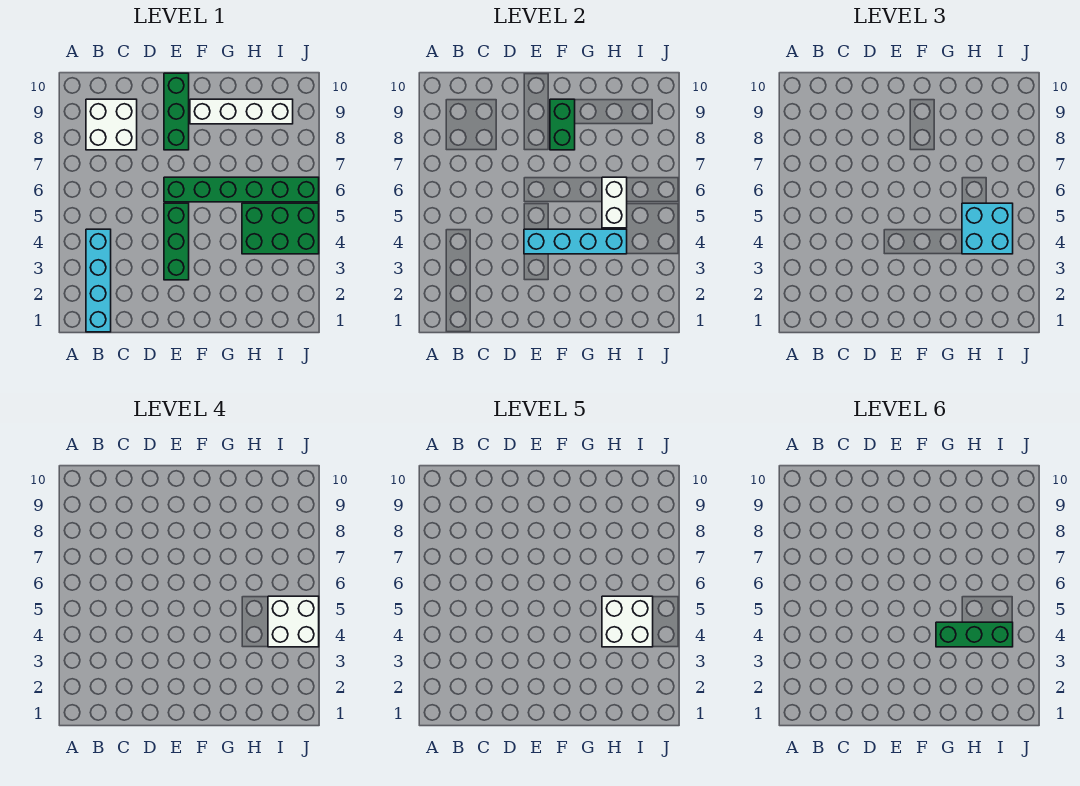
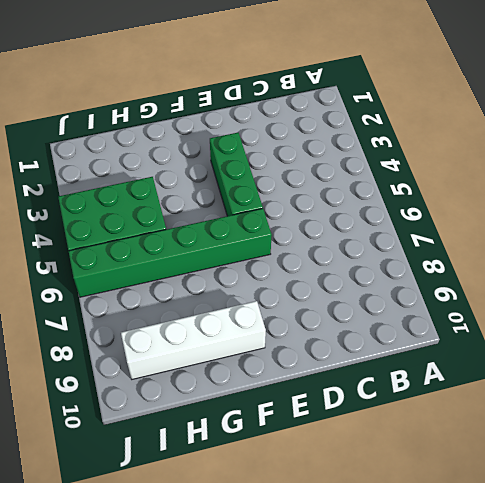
none -> cyan brick B1:B4 level 1
none -> white brick B8:C9 level 1
none -> green brick E8:E10 level 1

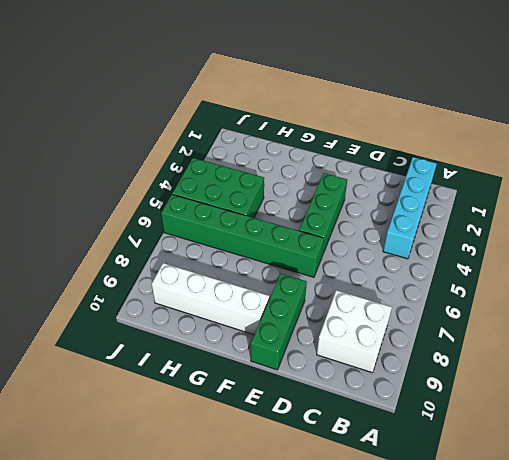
none -> cyan brick E4:H4 level 2
none -> green brick F8:F9 level 2
none -> white brick H5:H6 level 2

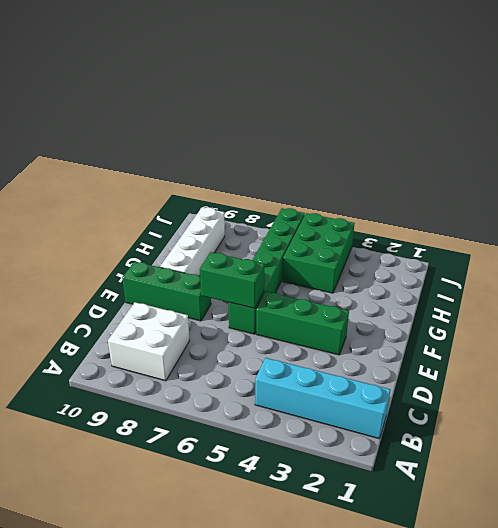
green brick E6:E7 level 2 -> green brick F8:F9 level 2
none -> cyan brick E4:H4 level 2
none -> white brick H5:H6 level 2
none -> cyan brick H4:I5 level 3

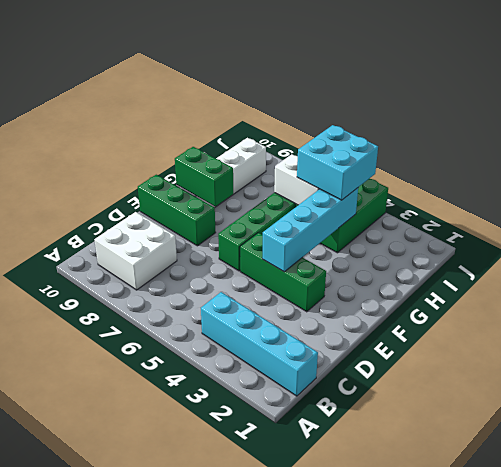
none -> white brick I4:J5 level 4
none -> white brick H4:I5 level 5
none -> green brick G4:I4 level 6

